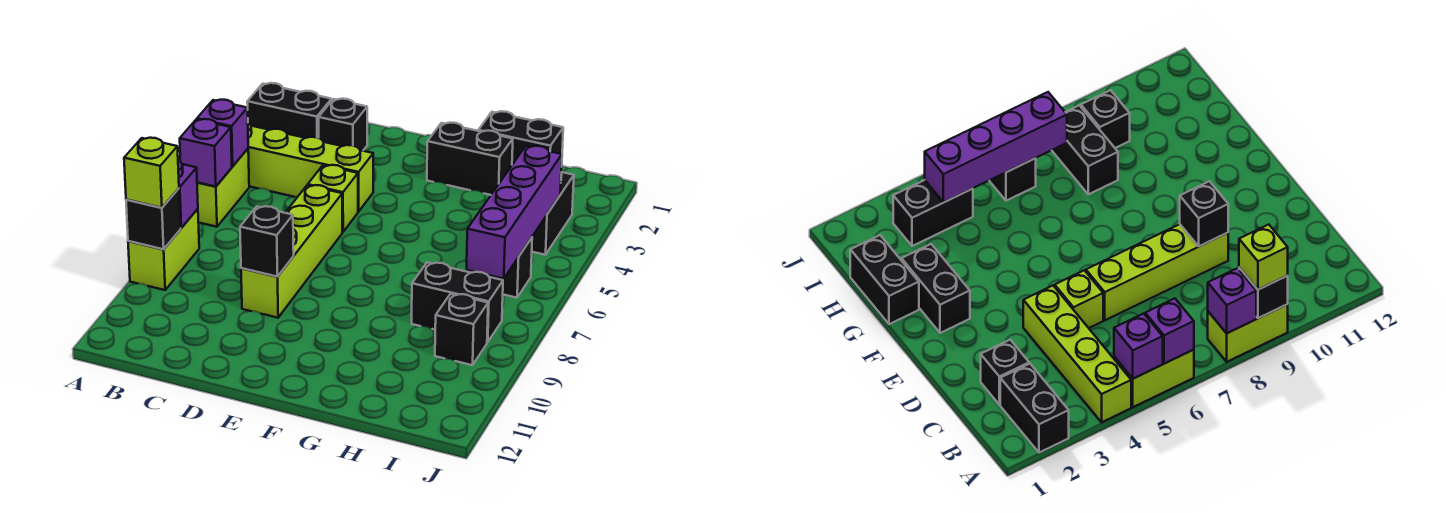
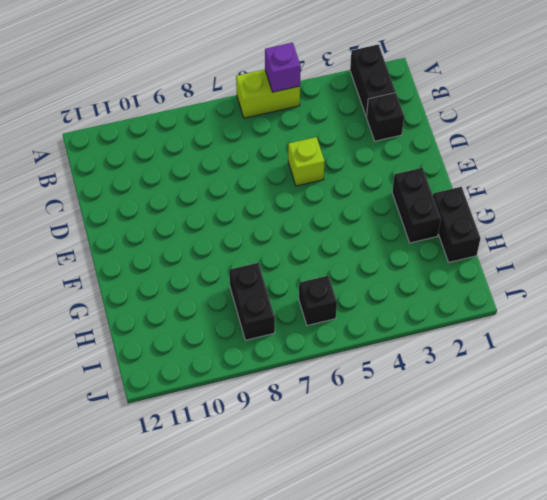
none -> lime brick A4:D4 level 1
none -> lime brick A8:A9 level 1
none -> lime brick D6:D9 level 1

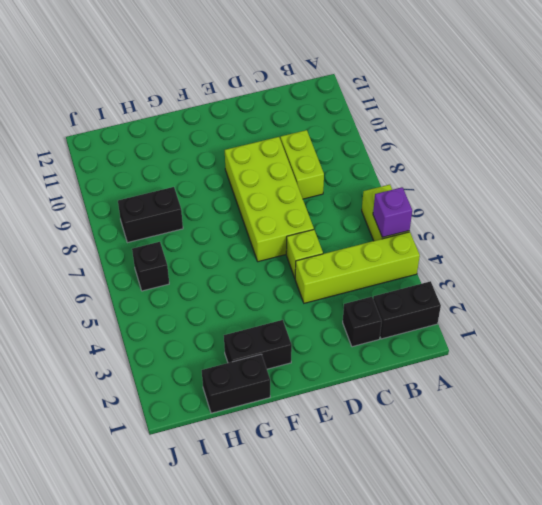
lime brick C8:C9 level 1 -> lime brick A8:A9 level 1
lime brick D6:E9 level 1 -> lime brick D6:D9 level 1
none -> black brick I3:I4 level 1
none -> black brick I9 level 1
none -> purple brick A6 level 2

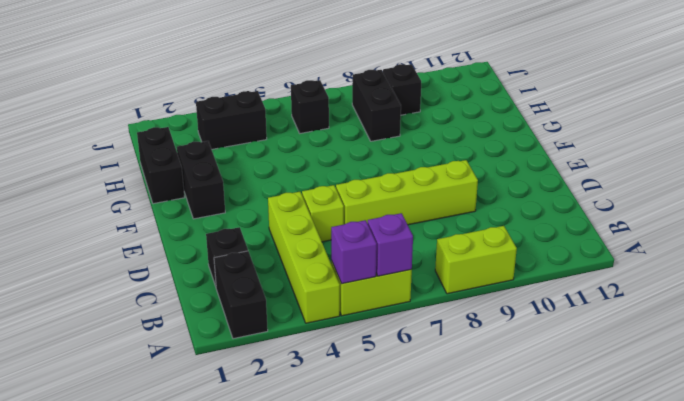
none -> purple brick A8 level 2
none -> black brick A9 level 2
none -> black brick D9 level 2

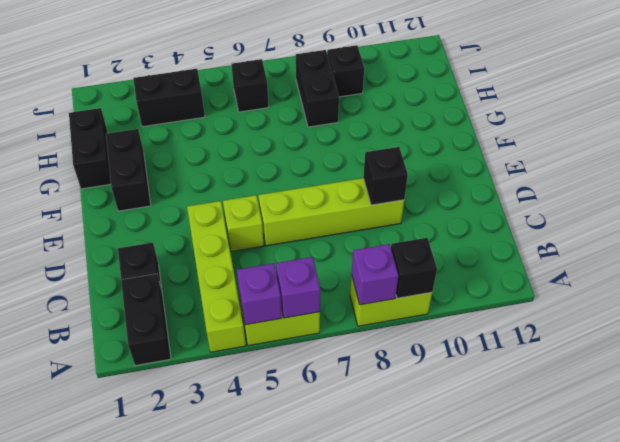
none -> purple brick I4:I7 level 2
none -> lime brick A9 level 3

